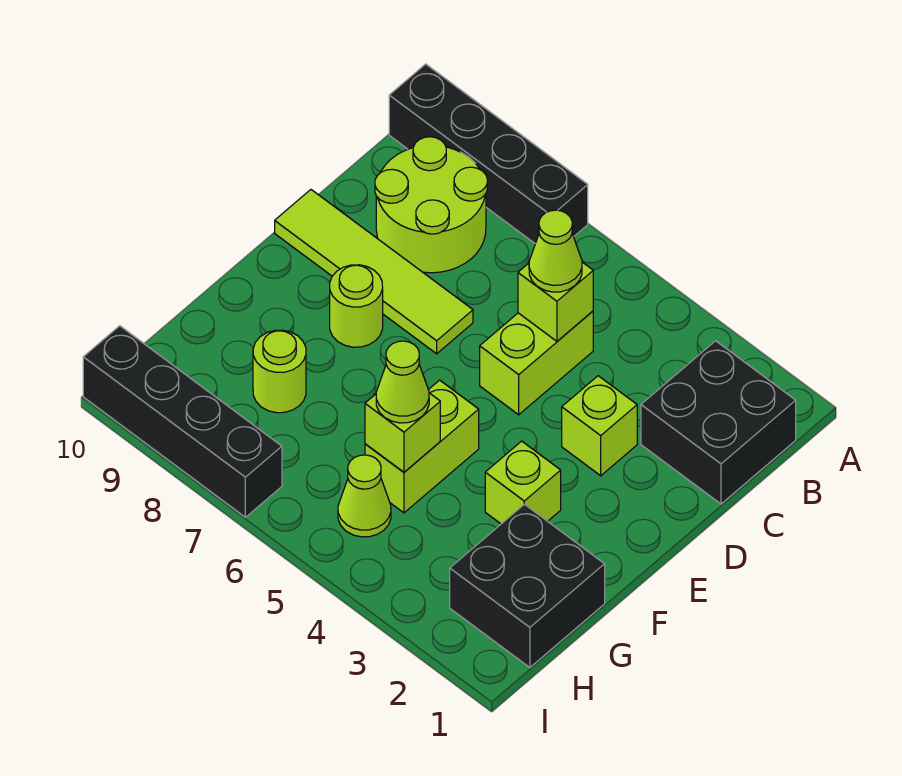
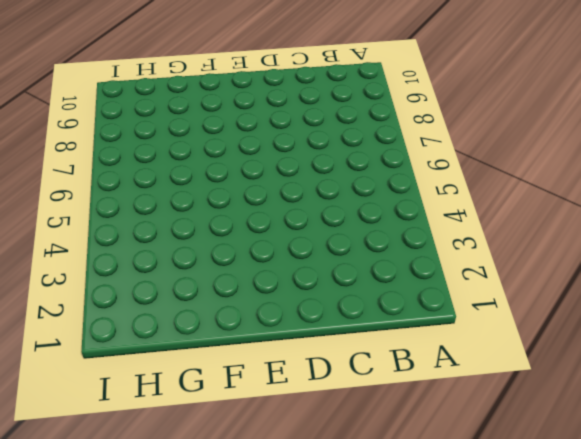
none -> black brick A7:A10 level 1
none -> black brick B1:C2 level 1
none -> lime round brick B8:C9 level 1

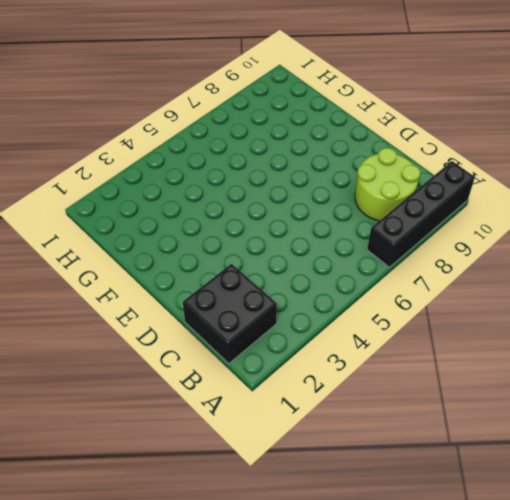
none -> lime brick C5:D5 level 1
none -> lime brick D3 level 1
none -> lime tile D7:D10 level 1

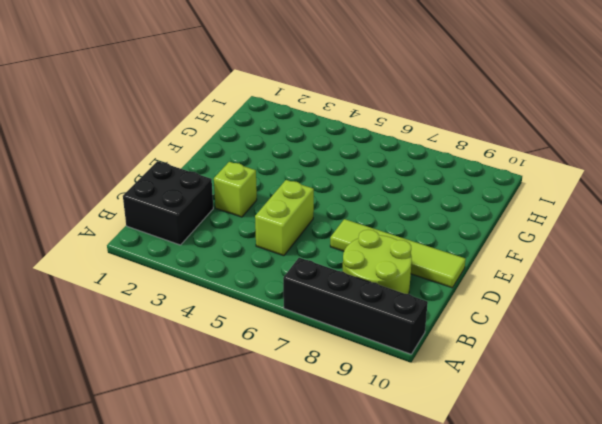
none -> lime round brick E8 level 1
none -> lime brick F3 level 1
none -> lime brick F5:G5 level 1

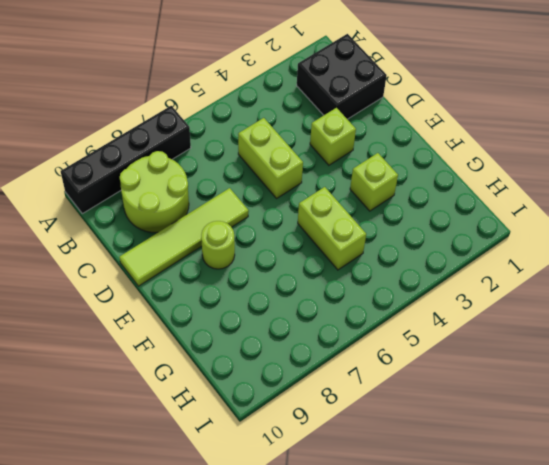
none -> black brick G1:H2 level 1
none -> lime round brick G8 level 1
none -> lime cone H5 level 1

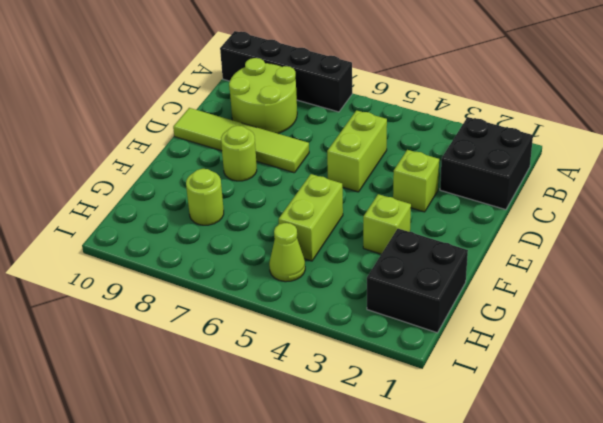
none -> black brick I7:I10 level 1
none -> lime brick C5 level 2
none -> lime brick G5 level 2

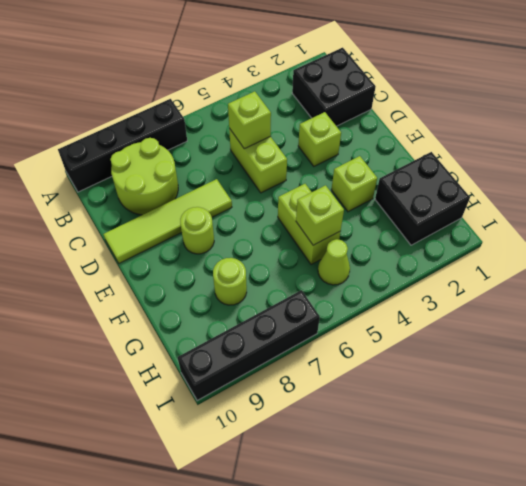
none -> lime cone C5 level 3
none -> lime cone G5 level 3

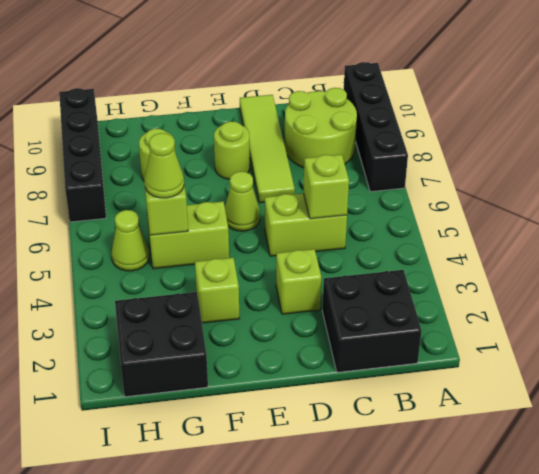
lime cone E6 level 1 -> lime cone C5 level 3

